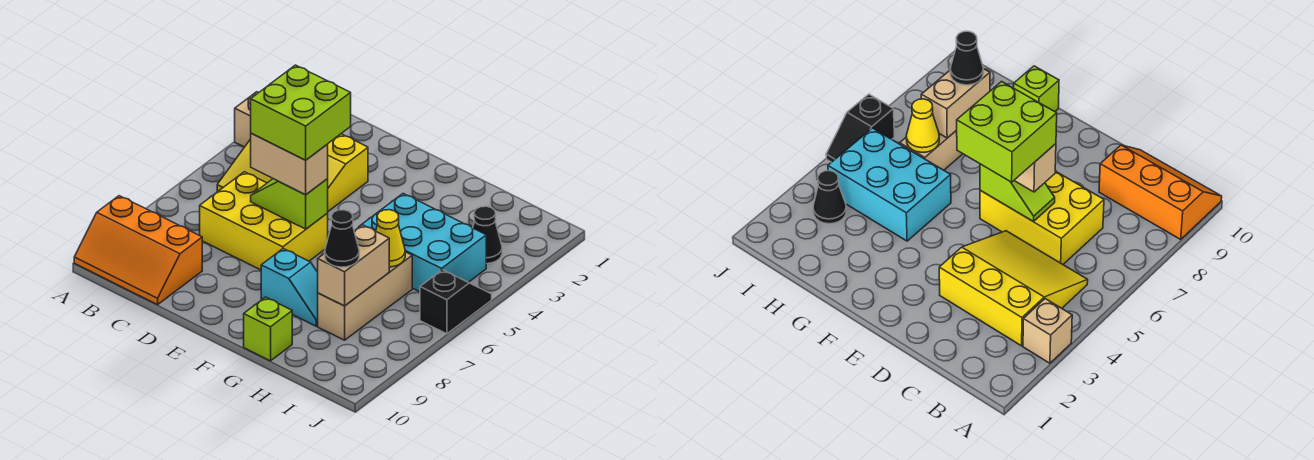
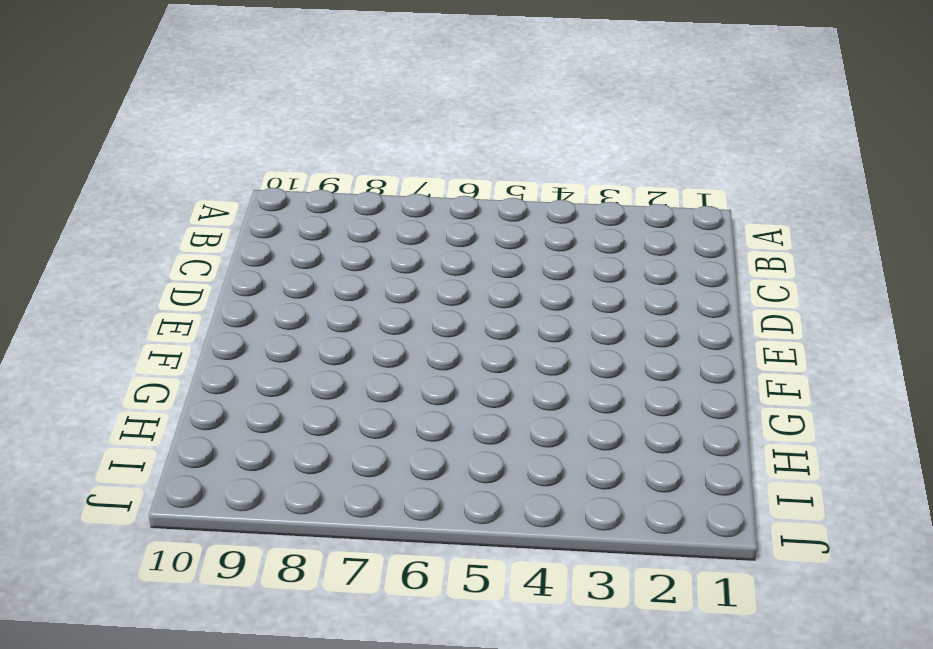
none -> tan brick A3 level 1
none -> orange slope A9:C10 level 1 top 9
none -> yellow slope B3:D5 level 1 top 3

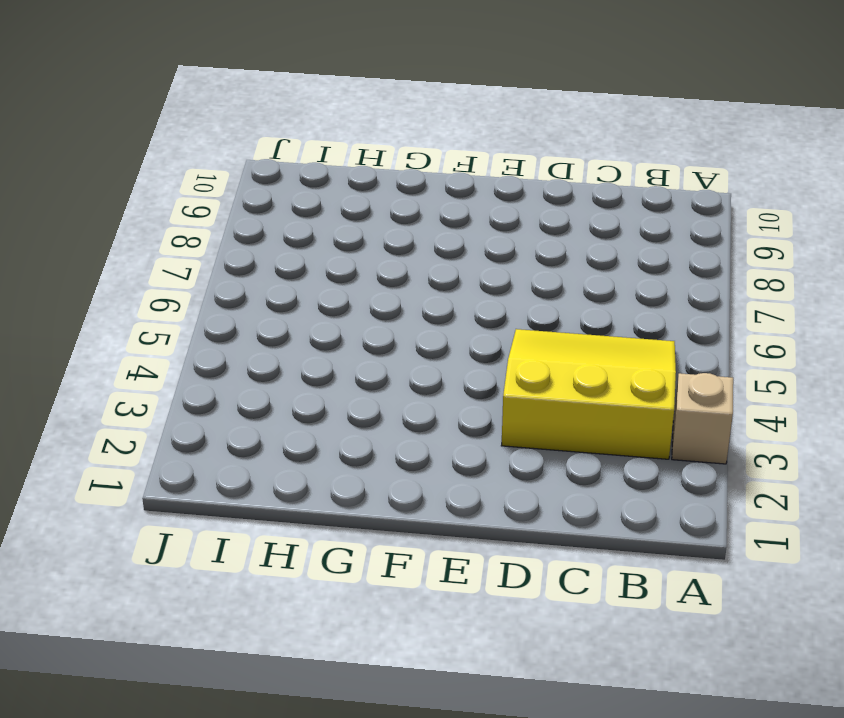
none -> orange slope A9:C10 level 1 top 9
none -> yellow brick C6:E7 level 1
none -> cyan slope F8:G8 level 1 top F

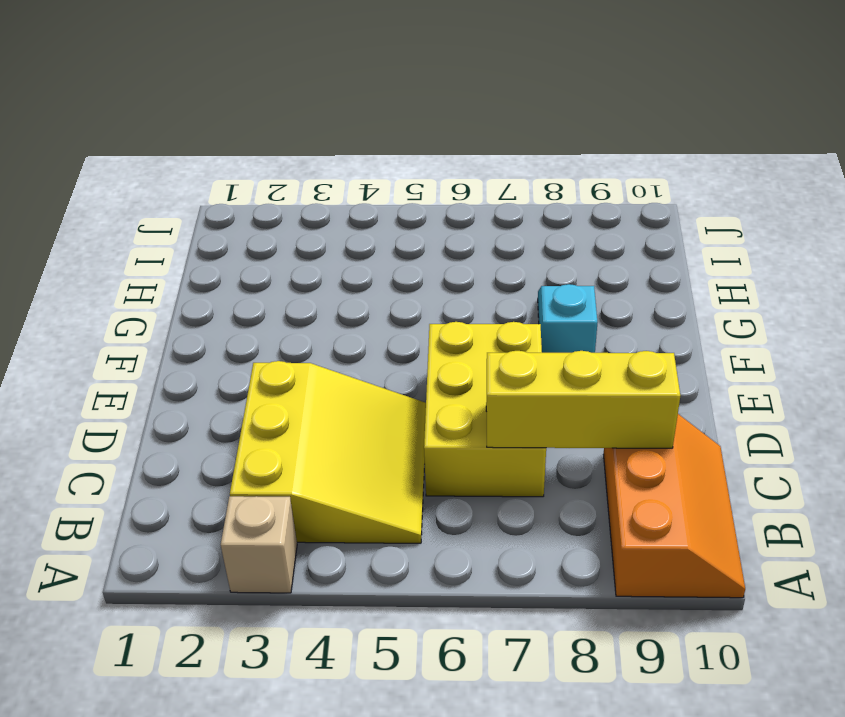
yellow brick C7:C9 level 2 -> none
none -> cyan brick G4:I5 level 1
none -> lime brick G10 level 1
none -> tan brick H6:H8 level 1

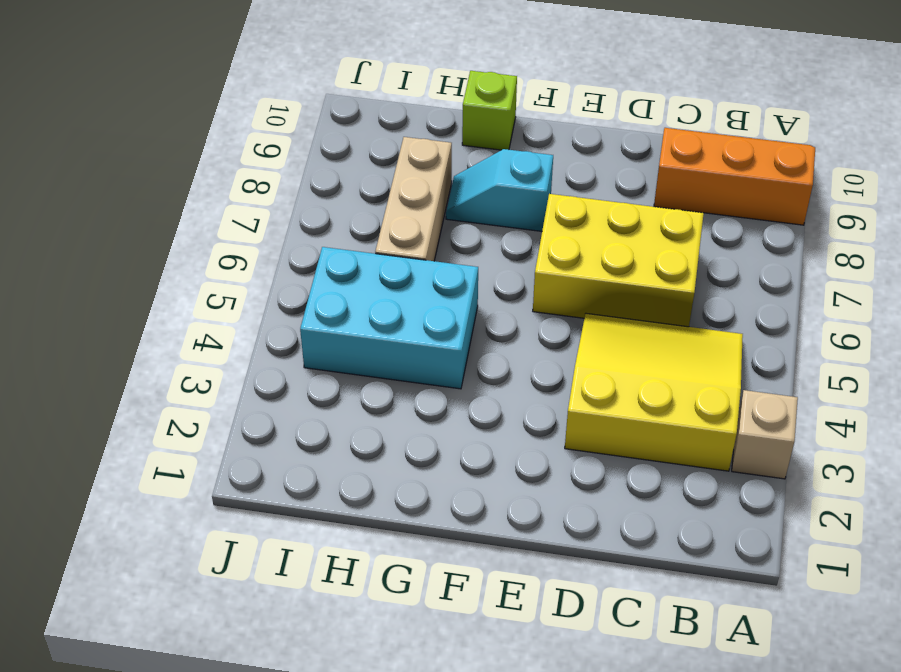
none -> black cone I3 level 1
none -> black slope J5:J6 level 1 top 6
none -> lime slope D6:E6 level 2 top E

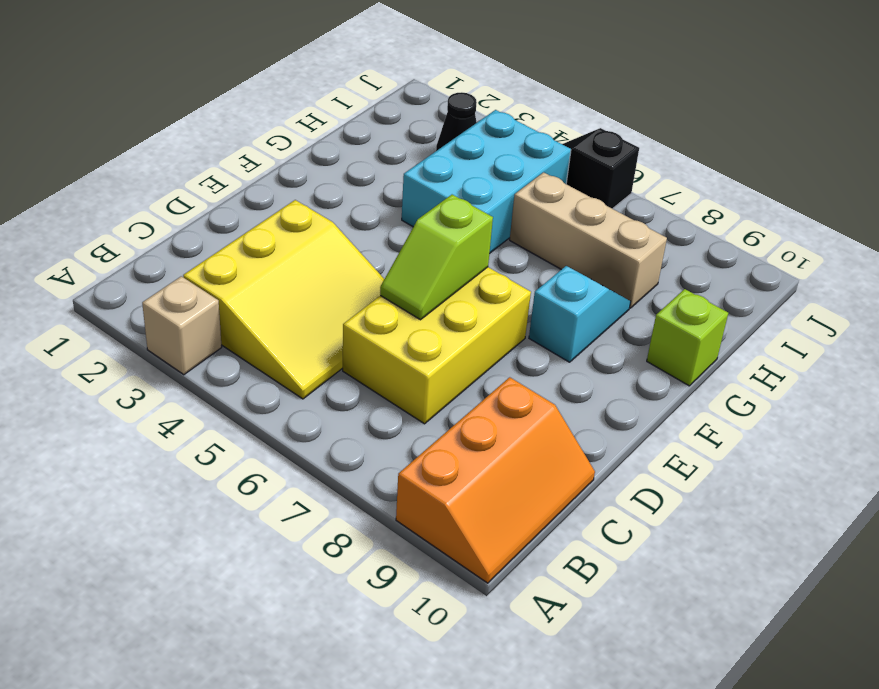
none -> yellow cone H6 level 2
none -> tan brick H7:H8 level 2
none -> tan brick D6:E6 level 3

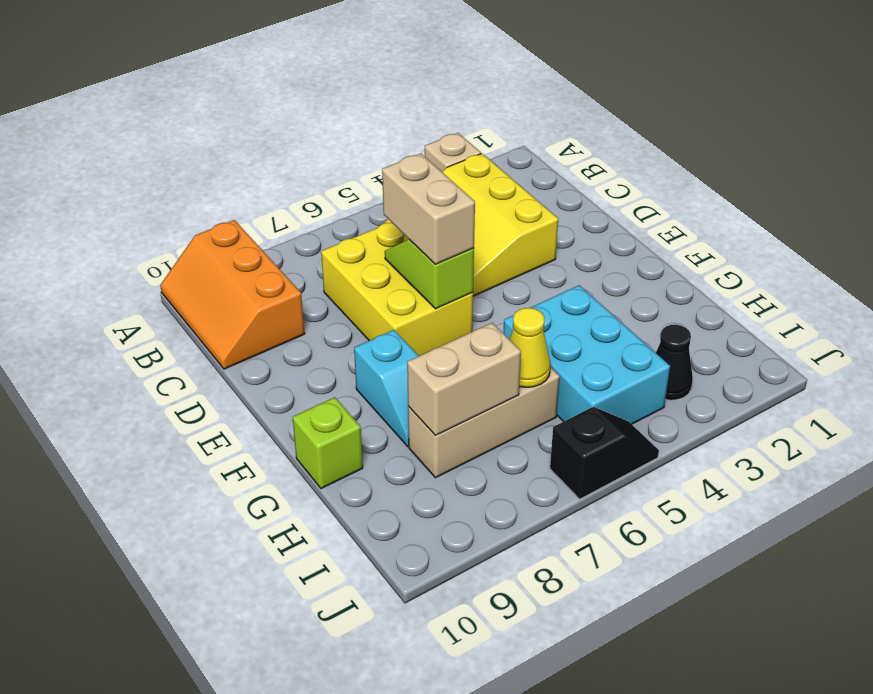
none -> black cone H8 level 3
none -> lime brick D5:E6 level 4

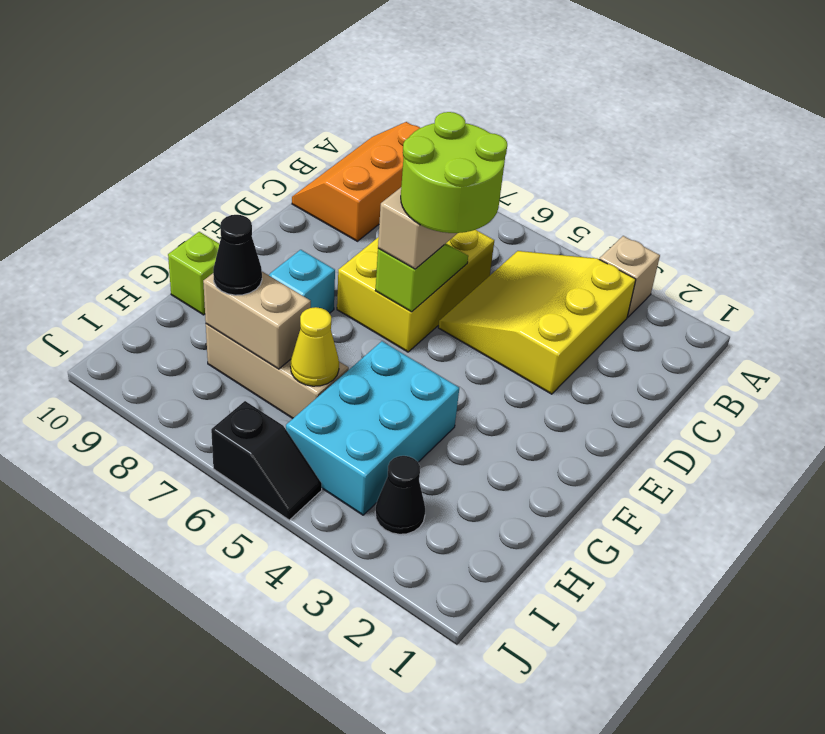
lime round brick D5:E6 level 4 -> lime brick D5:E6 level 4

